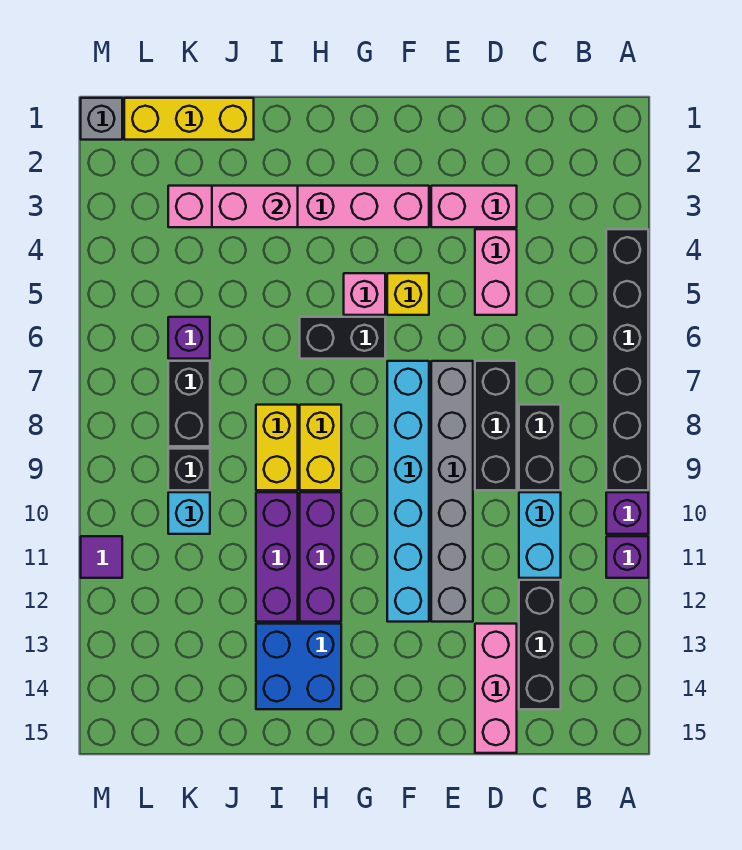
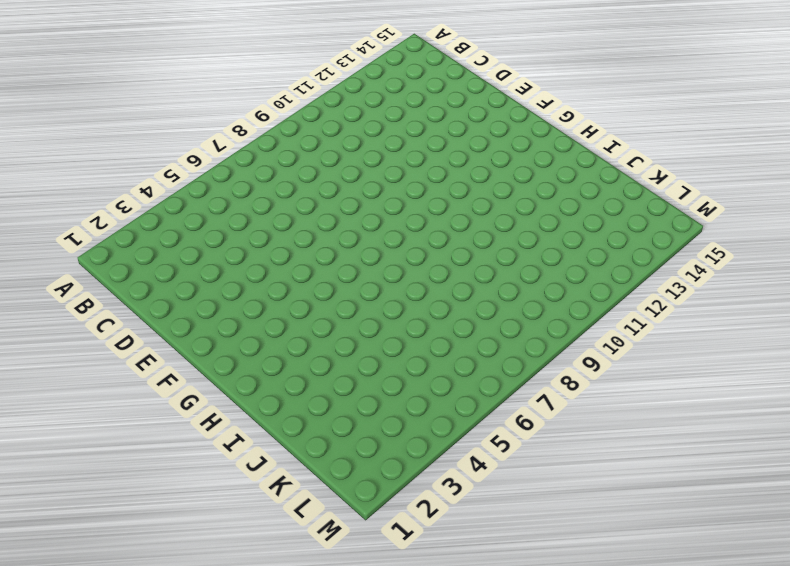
none -> black brick A4:A9 level 1
none -> purple brick A10 level 1
none -> purple brick A11 level 1

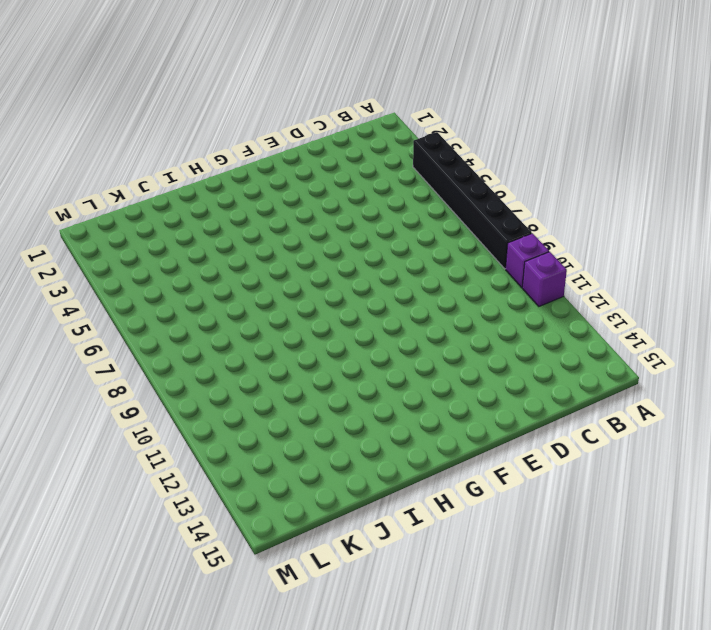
none -> black brick C8:C9 level 1
none -> cyan brick C10:C11 level 1
none -> black brick C12:C14 level 1

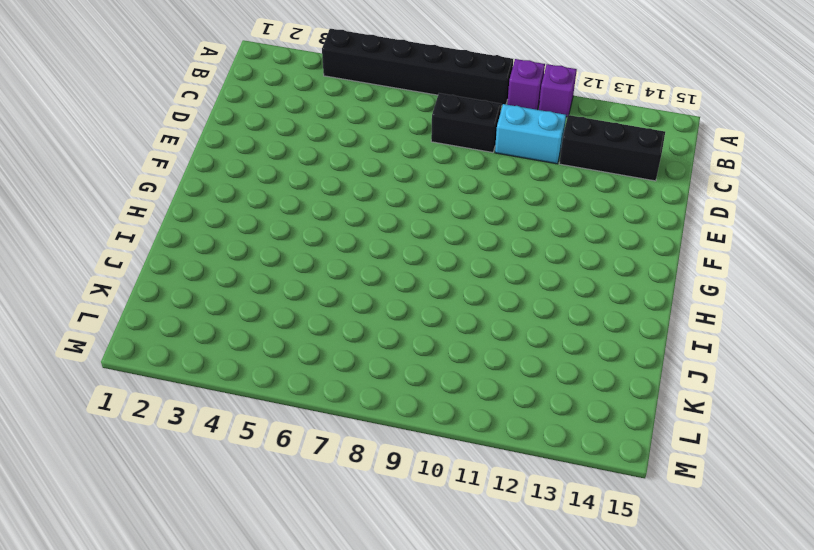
none -> pink brick D3:E3 level 1
none -> pink brick D4:D5 level 1
none -> black brick D7:D9 level 1

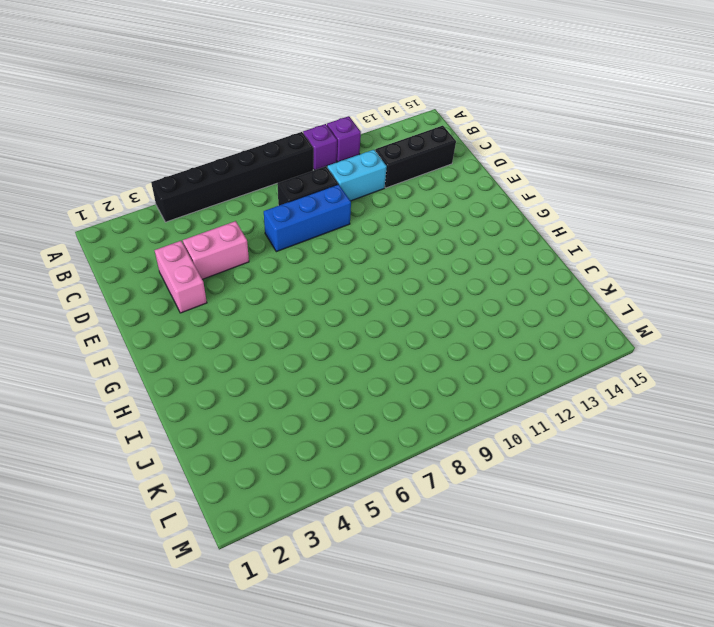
blue brick D7:D9 level 1 -> black brick D7:D9 level 1
none -> pink brick D13:D15 level 1
none -> grey brick E7:E12 level 1
none -> pink brick F3:K3 level 1

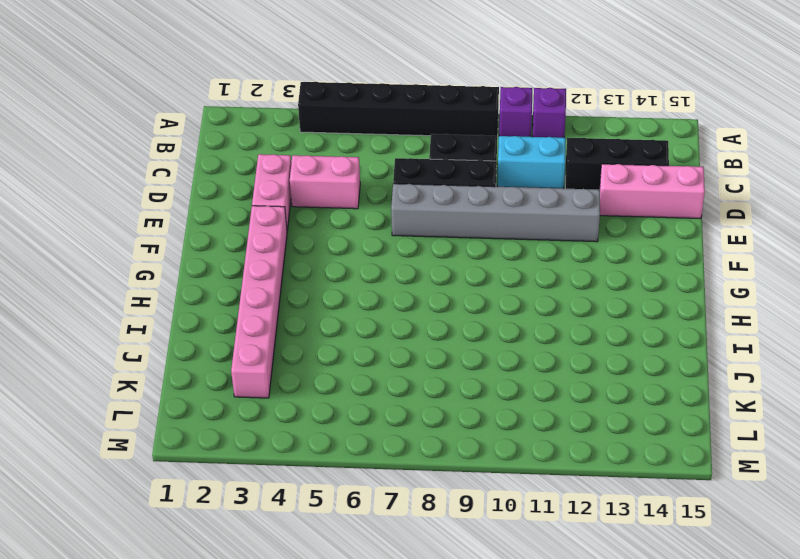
none -> yellow brick F5 level 1
none -> cyan brick F7:F12 level 1
none -> pink brick G5 level 1

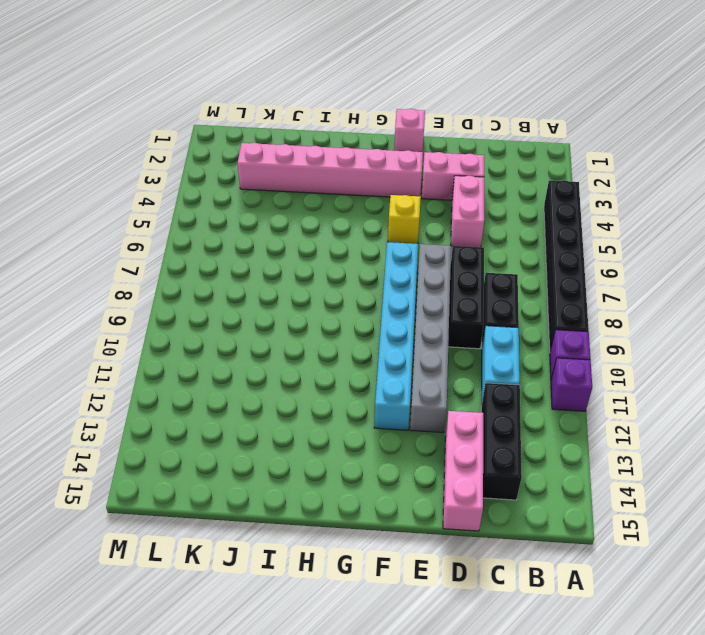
pink brick F1 level 1 -> pink brick G5 level 1
none -> black brick G6:H6 level 1
none -> yellow brick H8:H9 level 1
none -> purple brick H10:H12 level 1

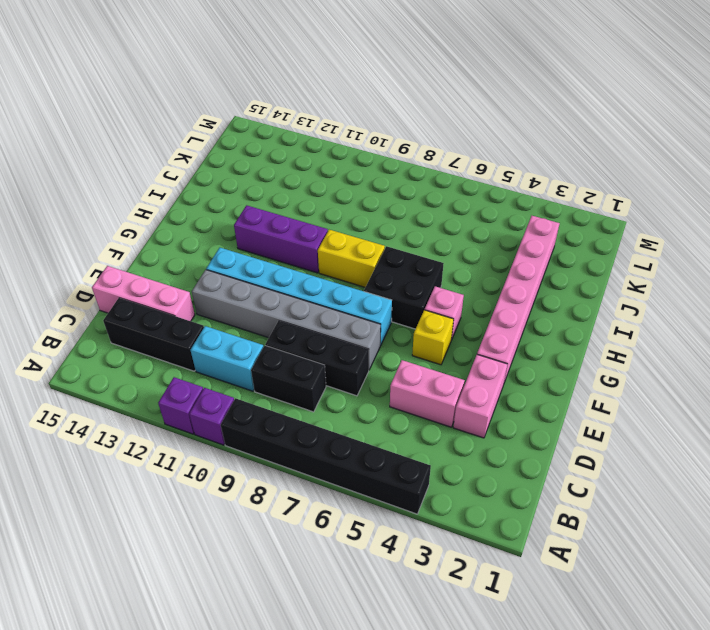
black brick G6:H7 level 1 -> black brick G6:H6 level 1
none -> blue brick H13:I14 level 1
none -> yellow brick I8:I9 level 1
none -> purple brick I10:I12 level 1

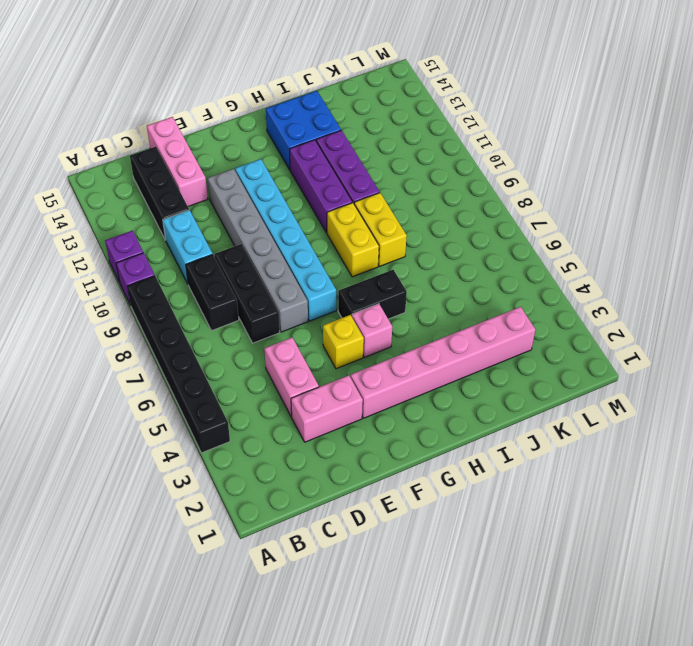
none -> yellow brick J1:L1 level 1
none -> purple brick K6 level 1
none -> black brick K7:K8 level 1

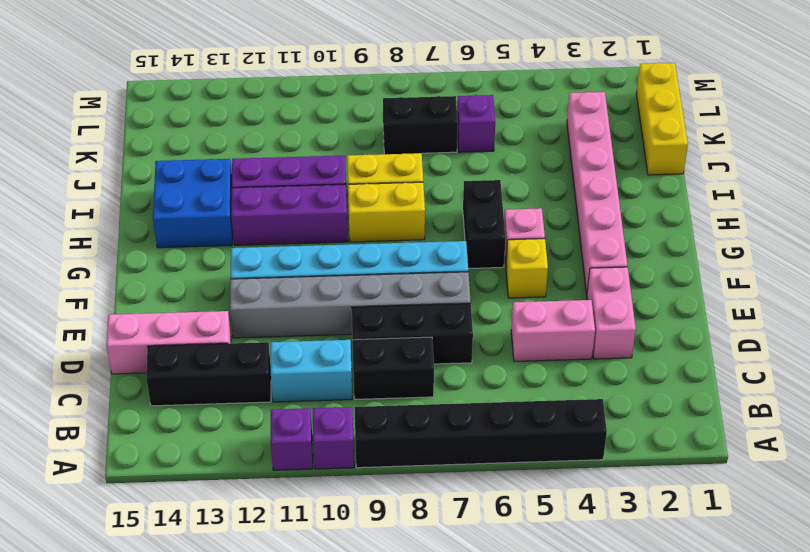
none -> black brick K9 level 1
none -> cyan brick K10 level 1
none -> grey brick M1 level 1

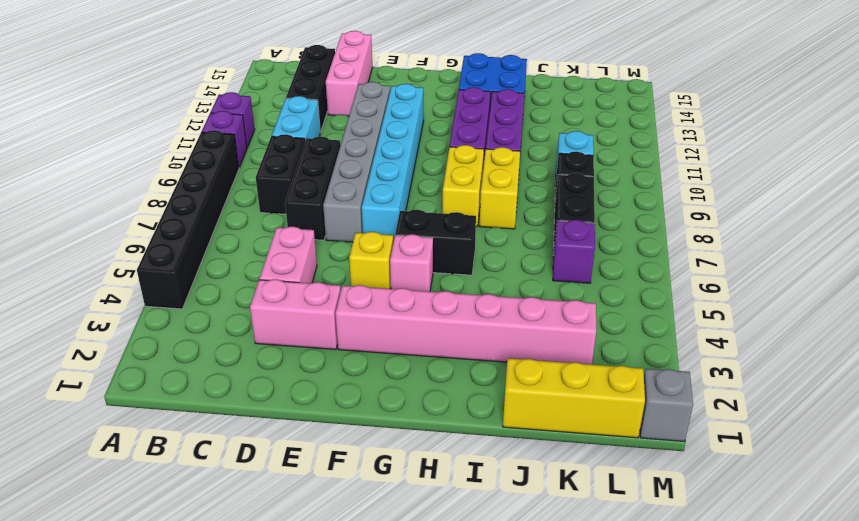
none -> purple tile M11 level 1
none -> pink brick I3:J3 level 2

